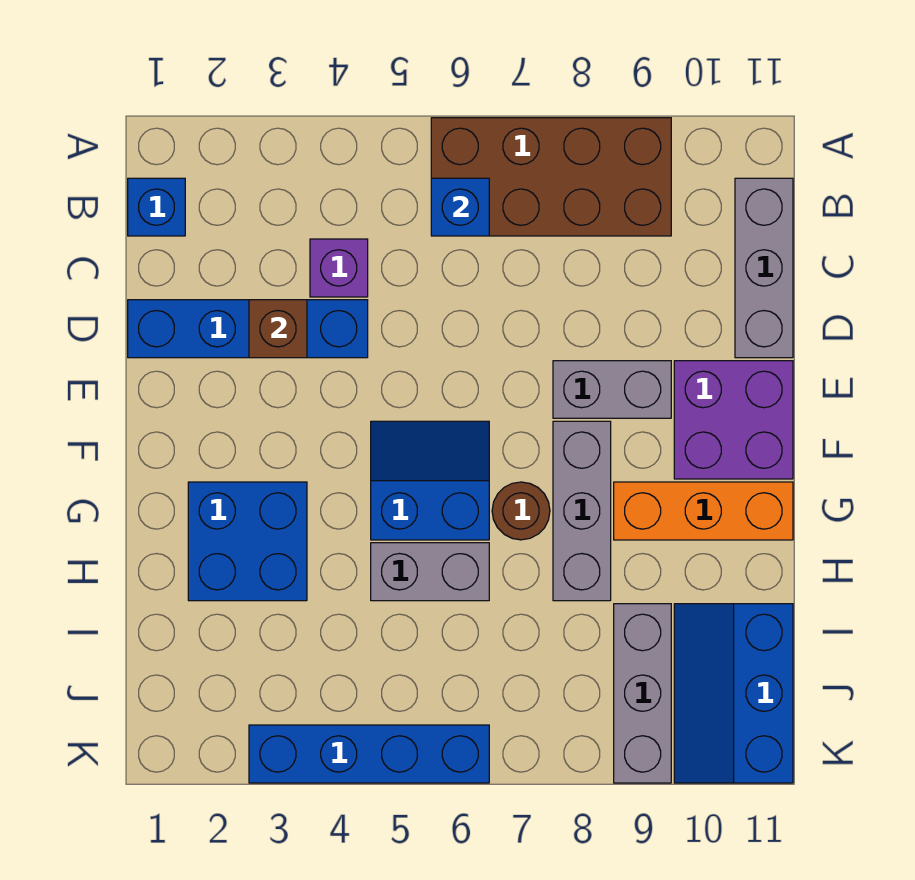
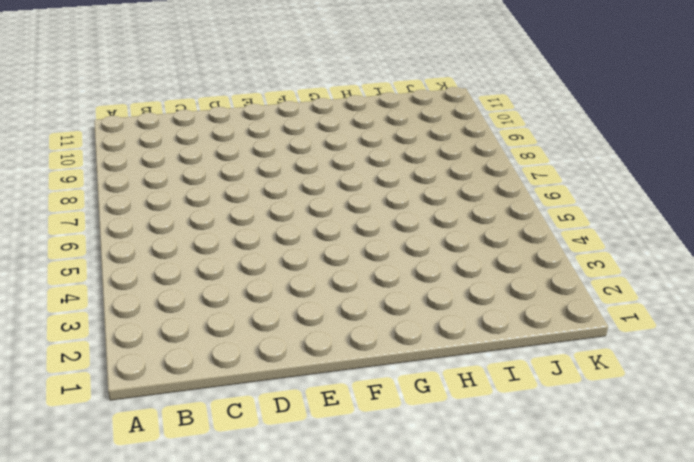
none -> brown brick A6:B9 level 1
none -> blue brick B1 level 1
none -> grey brick B11:D11 level 1

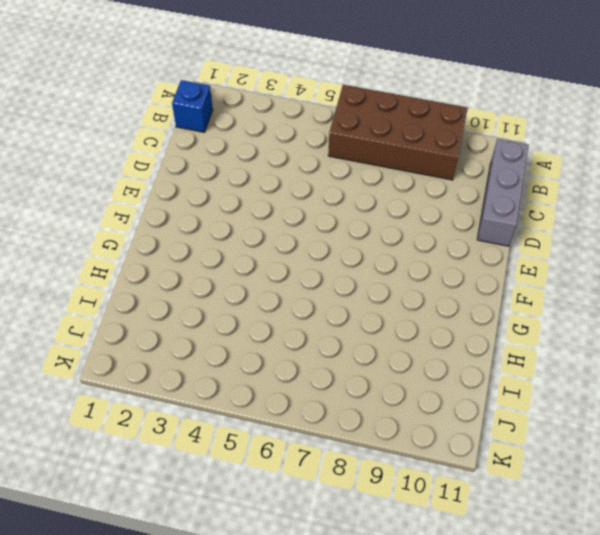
none -> purple brick C4 level 1
none -> blue brick D1:D4 level 1
none -> grey brick E8:E9 level 1

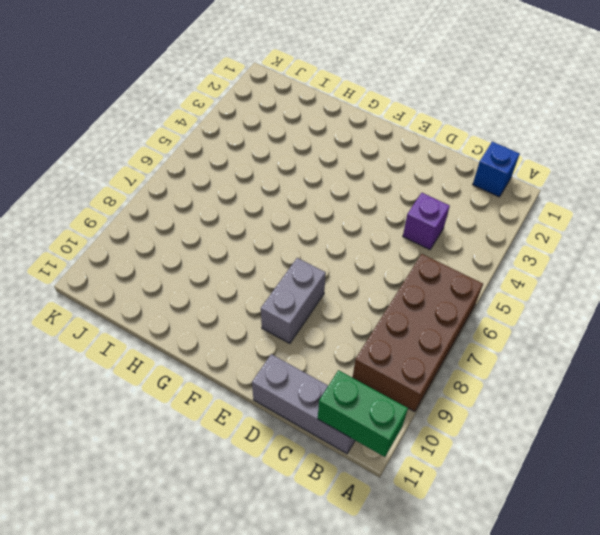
green brick A11:B11 level 2 -> none
none -> blue brick D1:D4 level 1
none -> purple brick E10:F11 level 1
none -> blue slope F5:G6 level 1 top G

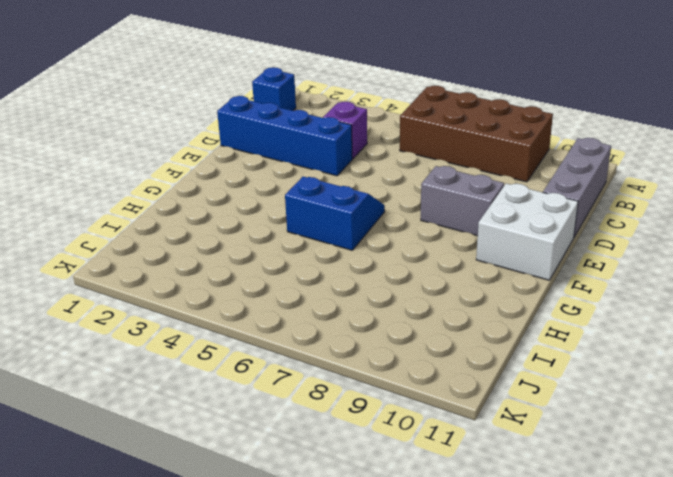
white brick E10:F11 level 1 -> purple brick E10:F11 level 1
none -> grey brick F8:H8 level 1
none -> blue brick G2:H3 level 1
none -> brown round brick G7 level 1

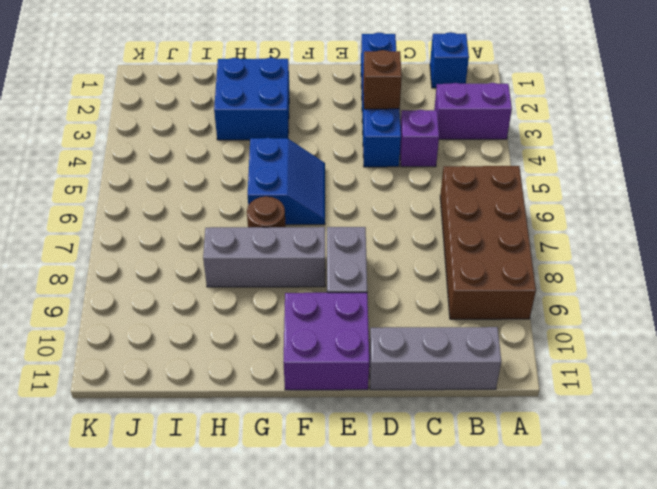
purple brick A3:B3 level 1 -> none
none -> orange brick G9:G11 level 1
none -> grey brick H5:H6 level 1
none -> grey brick I9:K9 level 1

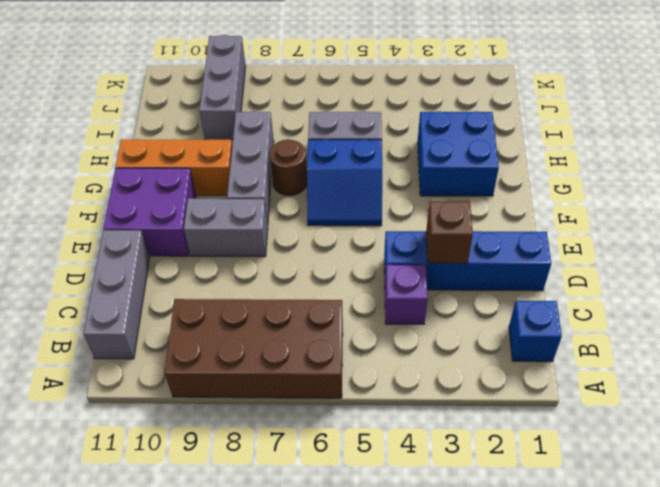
none -> blue slope I10:K11 level 1 top 11
none -> blue brick K3:K6 level 1
none -> blue brick B6 level 2

